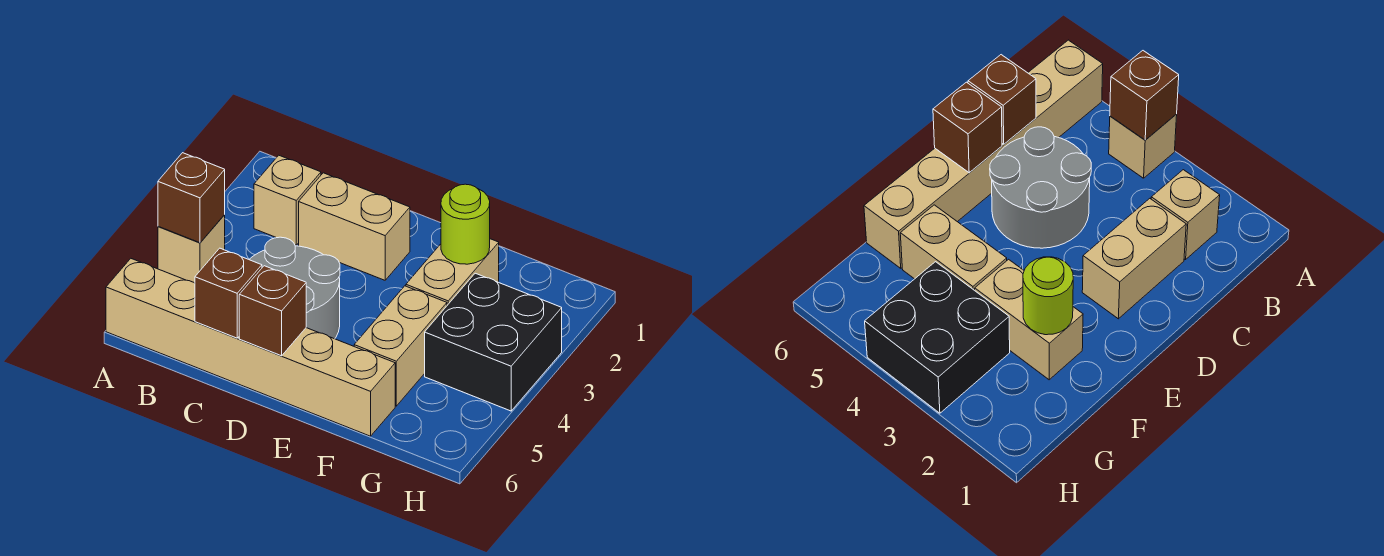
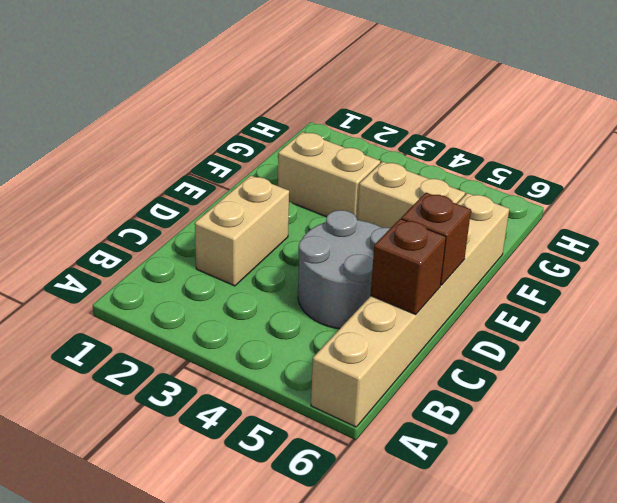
none -> tan brick A4 level 1
none -> tan brick B2 level 1
none -> black brick G3:H4 level 1

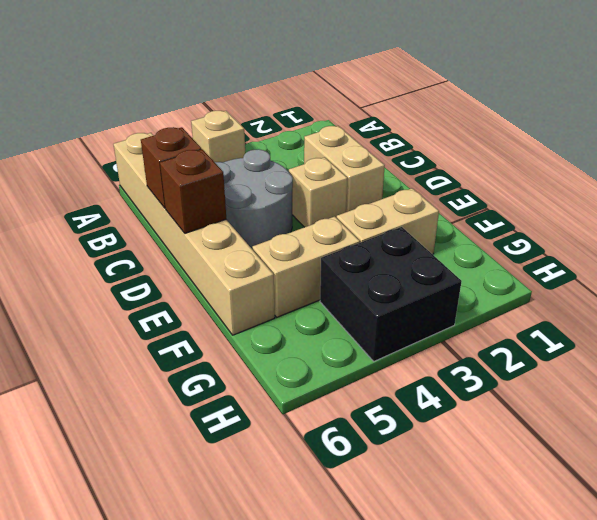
tan brick D3 level 1 -> tan brick B2 level 1
none -> brown brick A4 level 2
none -> lime round brick F2 level 2

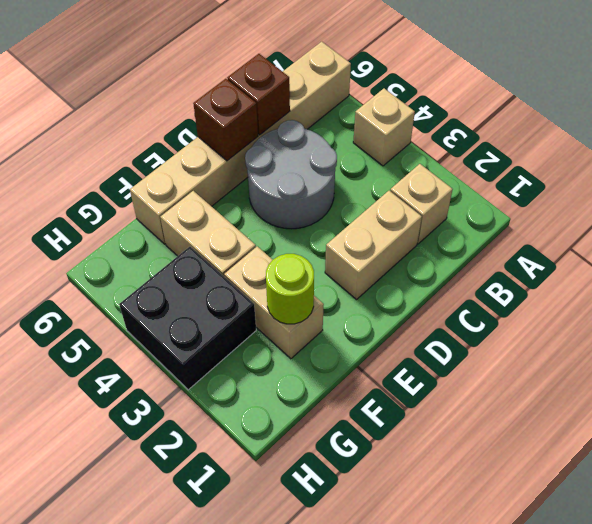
none -> brown brick A4 level 2

